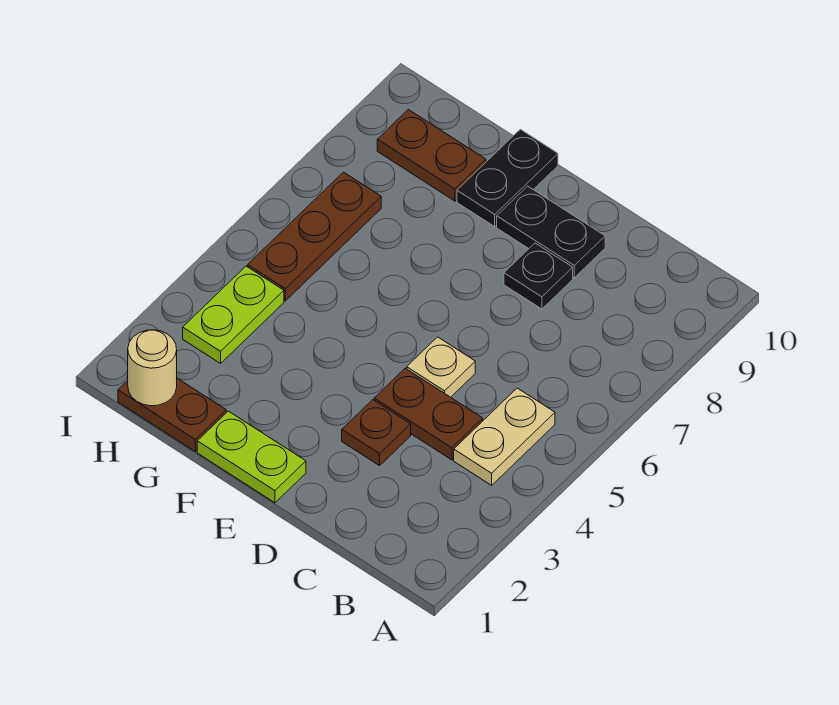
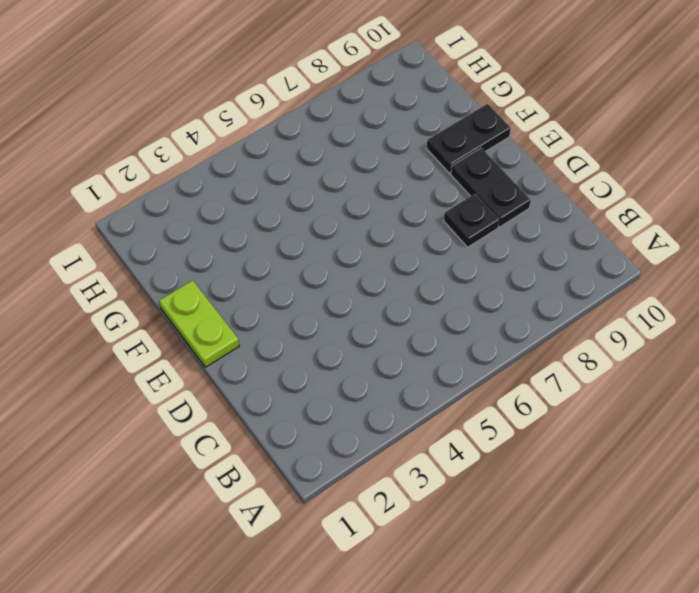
none -> tan plate B4:B5 level 1
none -> brown plate C4:D4 level 1
none -> brown plate D3 level 1

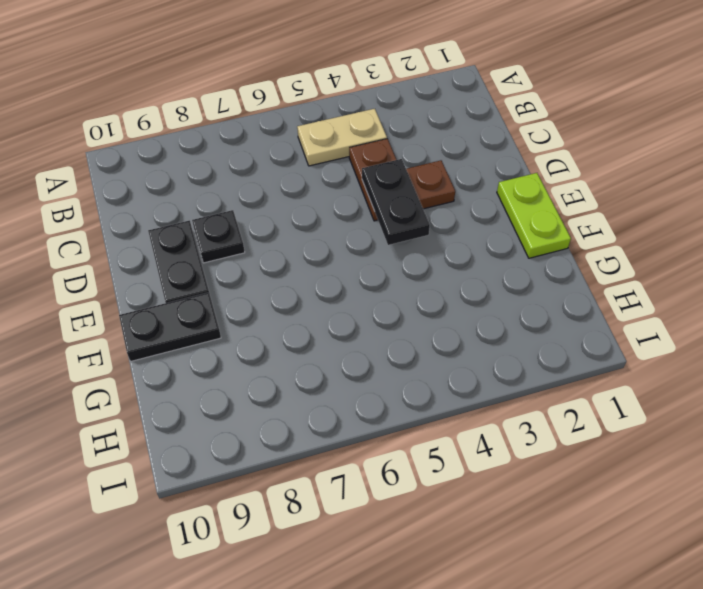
black plate D4:E4 level 2 -> none
none -> tan plate D5 level 1
none -> brown plate G1:H1 level 1
none -> brown plate G9:H9 level 1

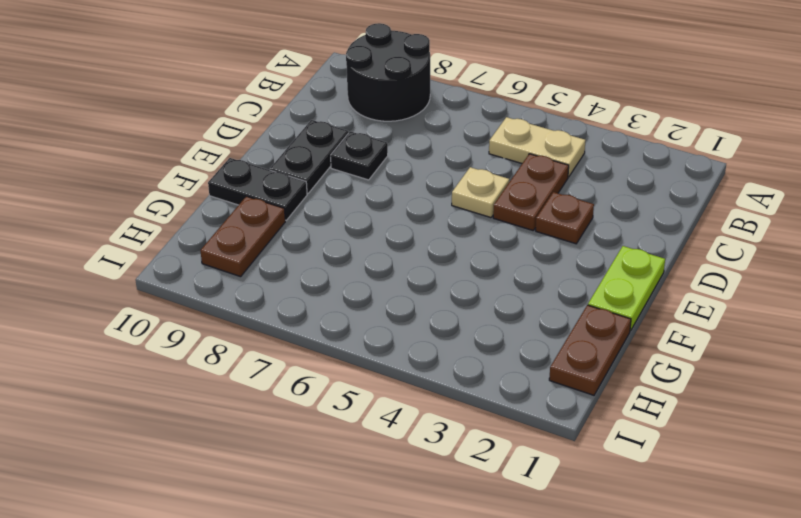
black round brick A8:B9 level 1 -> none
none -> lime plate H3:H4 level 1
none -> brown plate H5:H7 level 1
none -> tan round brick H1 level 2

